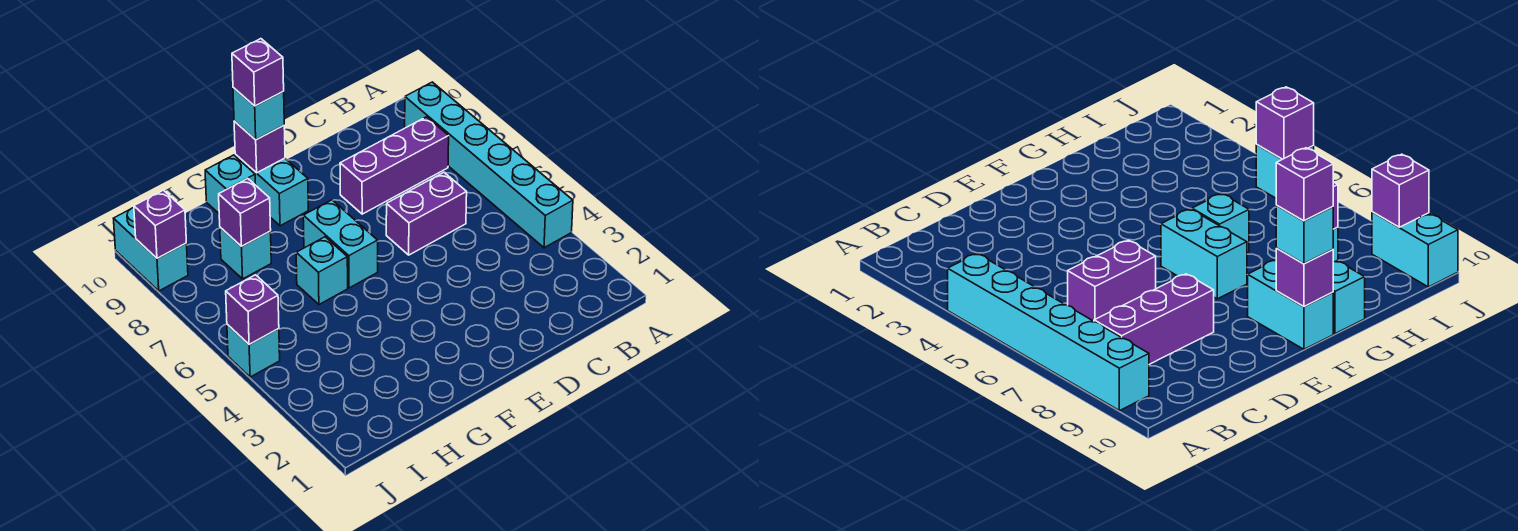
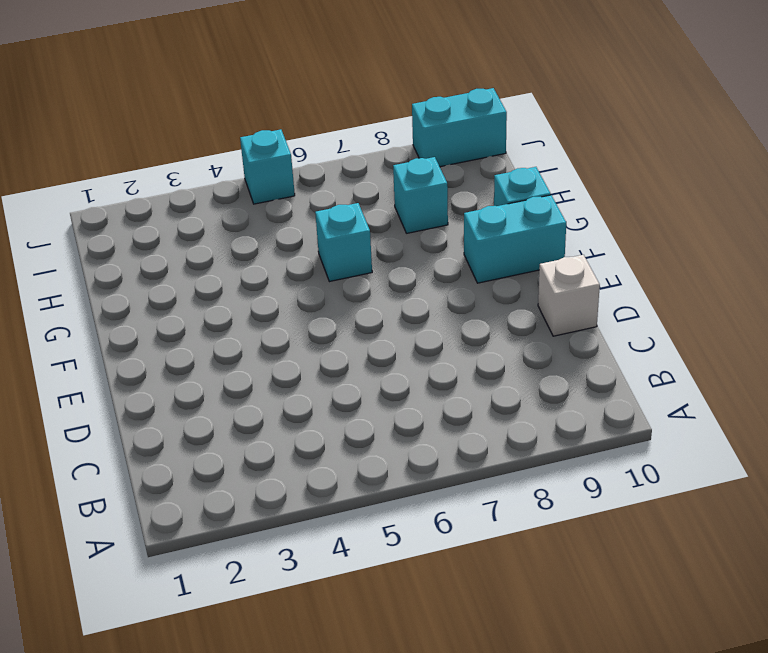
white brick D10 level 1 -> none
none -> cyan brick A4:A9 level 1
none -> purple brick B8:D8 level 1
none -> purple brick C6:D6 level 1

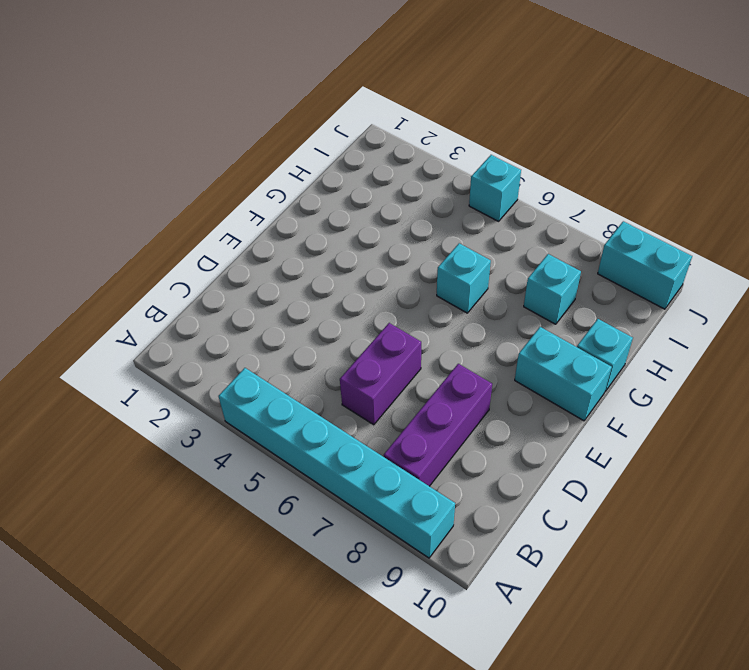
none -> cyan brick F6:F7 level 1
none -> purple brick F10 level 2
none -> purple brick H8 level 2

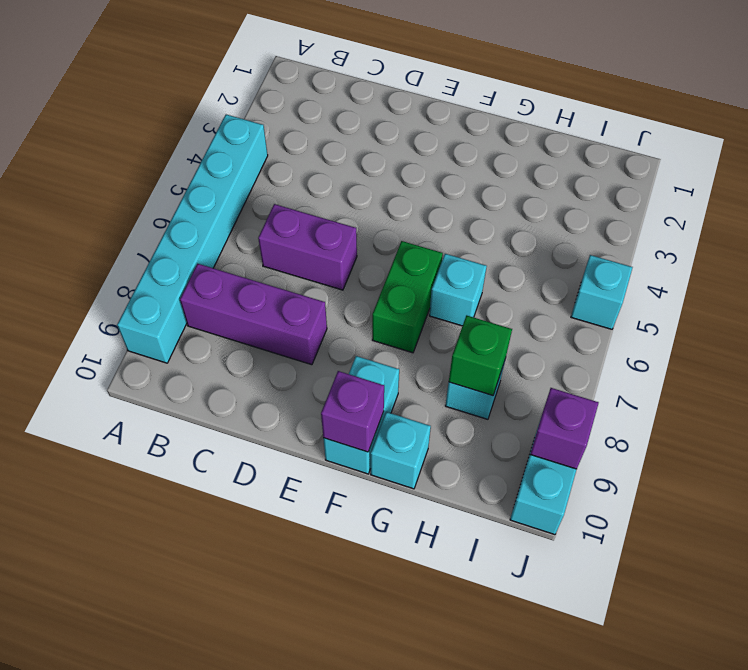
green brick F6:F7 level 1 -> cyan brick F6:F7 level 1
green brick H8 level 2 -> purple brick H8 level 2
none -> purple brick J5 level 2
none -> cyan brick F10 level 3
none -> purple brick F10 level 4

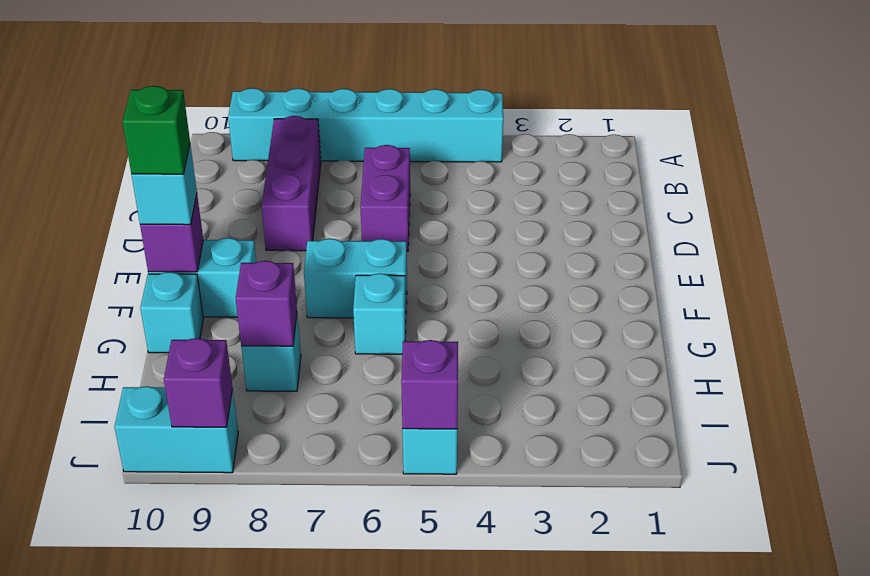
green brick F10 level 4 -> purple brick F10 level 4

